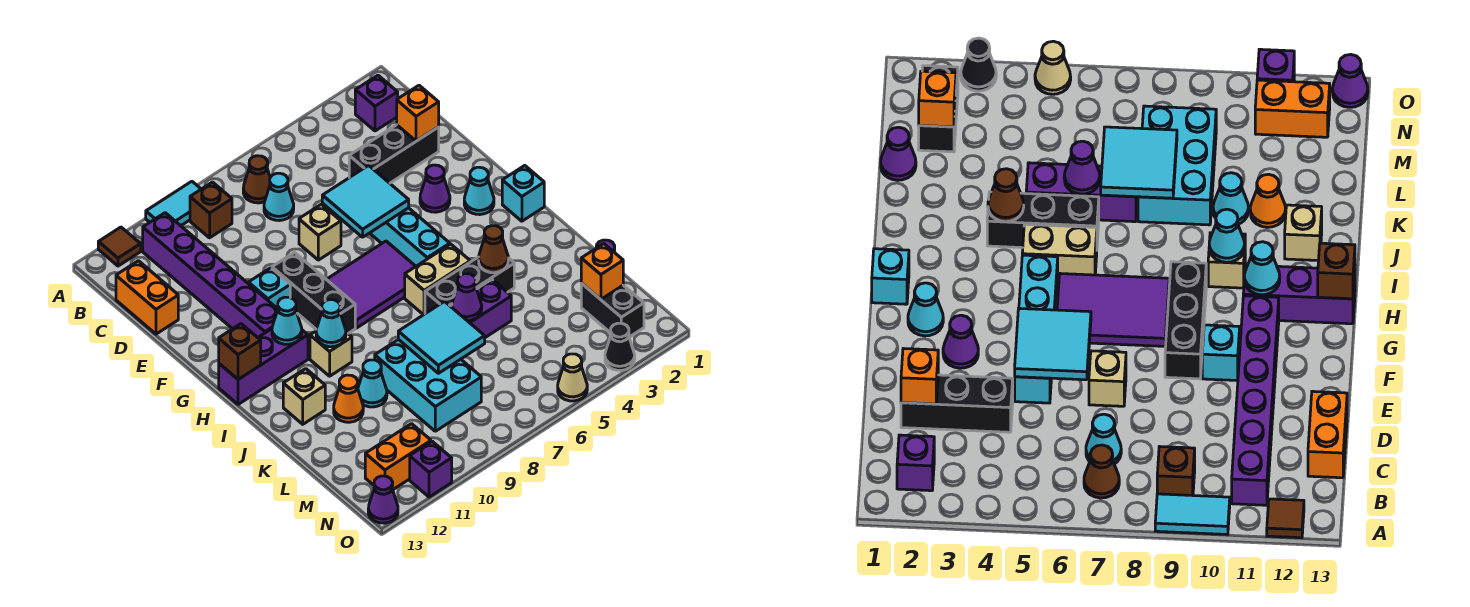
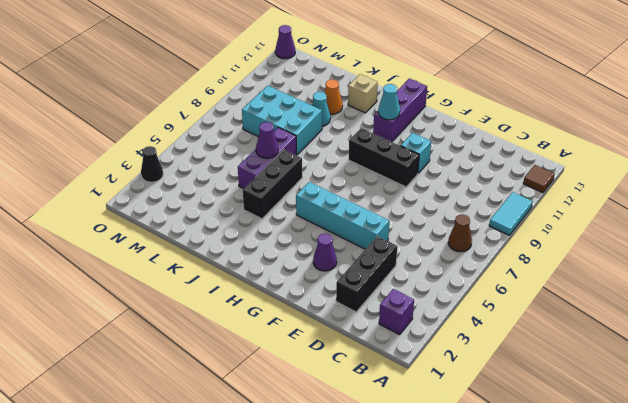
none -> brown brick B9 level 1
none -> purple brick B11:G11 level 1
none -> cyan cone C7 level 1
none -> orange brick C13:D13 level 1

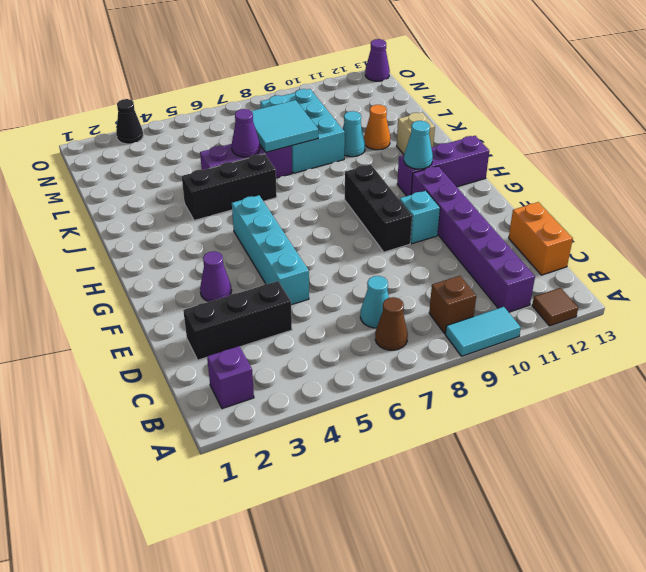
none -> tan brick E7 level 1
none -> cyan cone G2 level 1
none -> purple tile G6:H8 level 1
none -> cyan brick H1 level 1

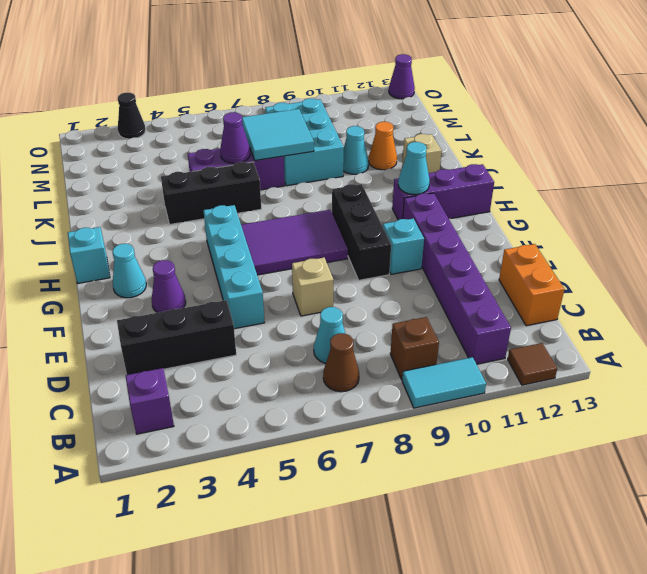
none -> tan brick I5:I6 level 1
none -> tan brick I10 level 1
none -> purple cone L1 level 1
none -> black brick M2:N2 level 1

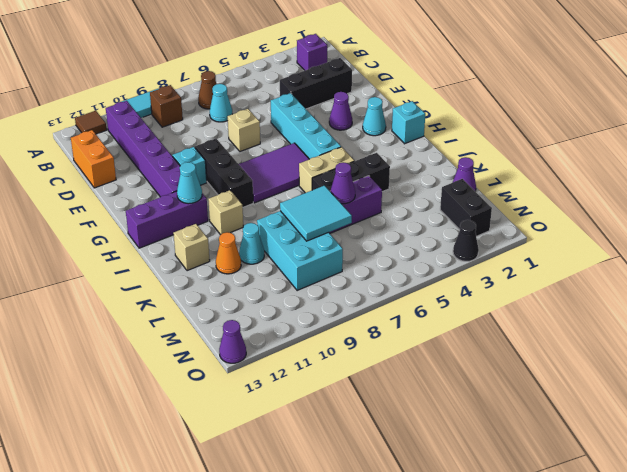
none -> orange brick N11:N12 level 1
none -> tan cone O5 level 1
none -> purple brick O11 level 1
none -> orange brick D2 level 2

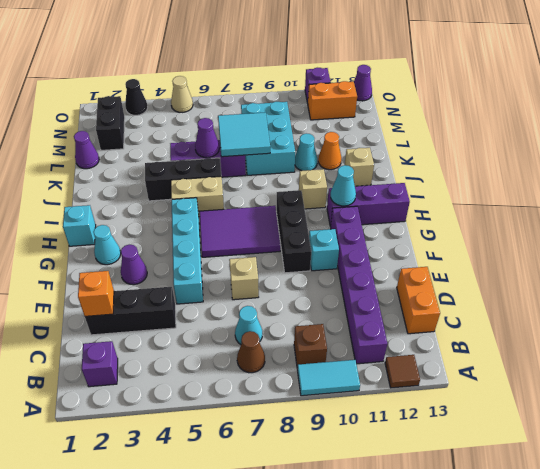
none -> cyan tile E5:F6 level 2
none -> brown brick H13 level 2
none -> cyan cone I10 level 2
none -> brown cone J4 level 2

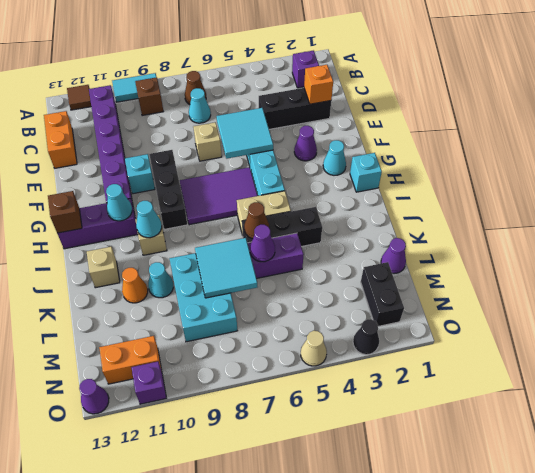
brown cone J6 level 2 -> brown cone J4 level 2
none -> orange brick M2 level 2

